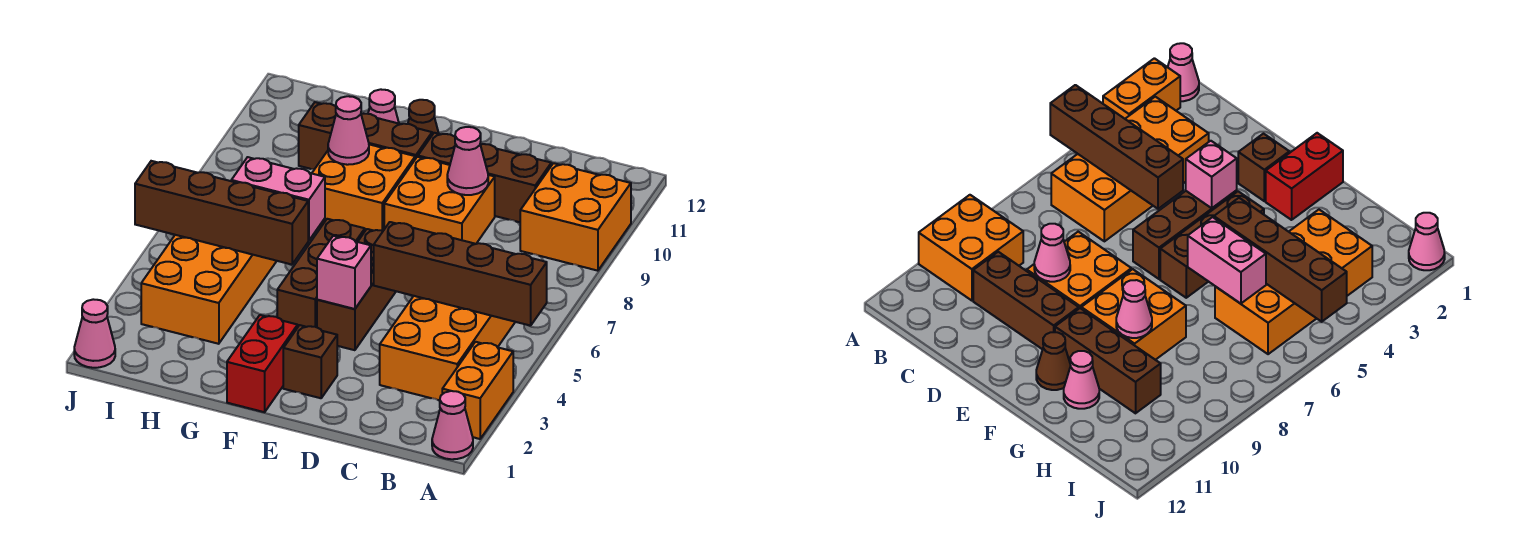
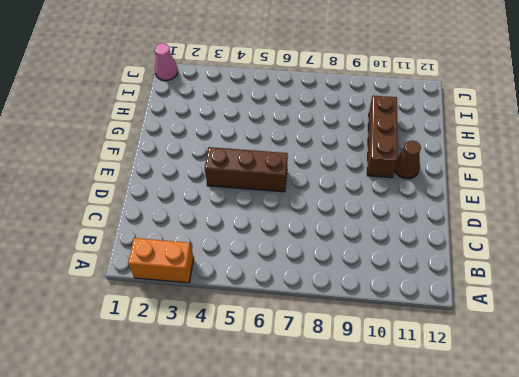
none -> pink cone A1 level 1
none -> orange brick A9:B10 level 1
none -> orange brick B3:C6 level 1

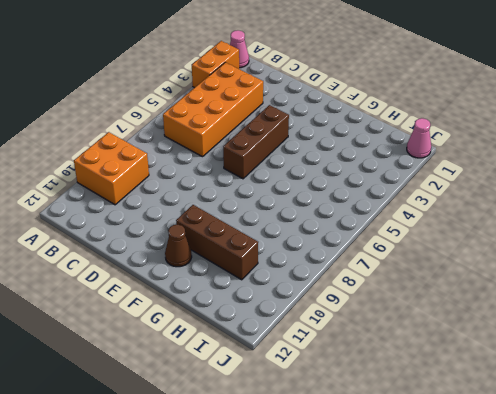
none -> brown brick C10:E10 level 1
none -> orange brick D8:E9 level 1
none -> brown brick E2 level 1

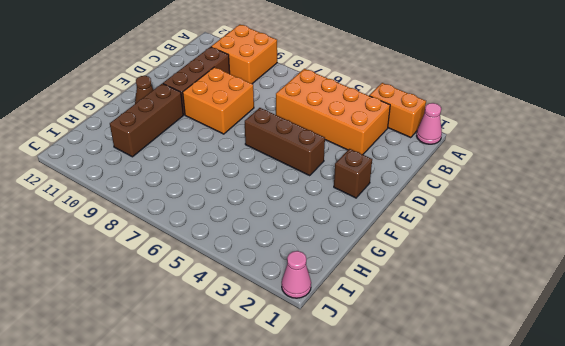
none -> red brick F1:F2 level 1
none -> brown brick F4:F6 level 1
none -> orange brick F8:G9 level 1

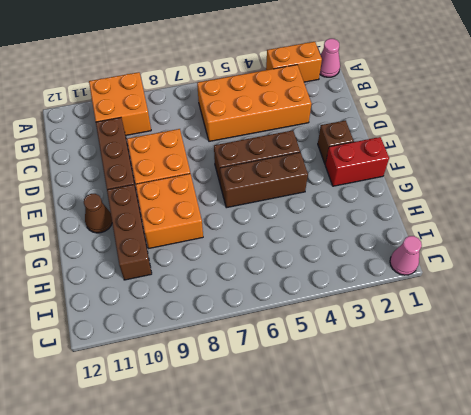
none -> pink cone G11 level 1
none -> orange brick H3:I6 level 1
none -> brown brick A5:D5 level 2

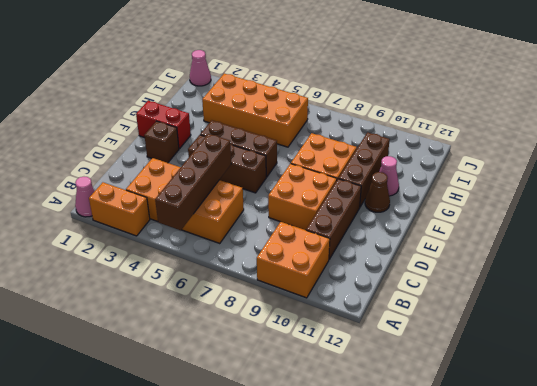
none -> pink cone D9 level 2
none -> pink brick E4 level 2
none -> brown brick G5:J5 level 2

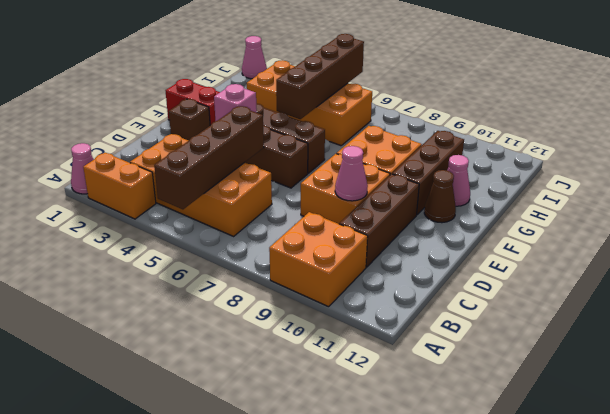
none -> pink brick G6:H6 level 2
none -> pink cone G9 level 2

